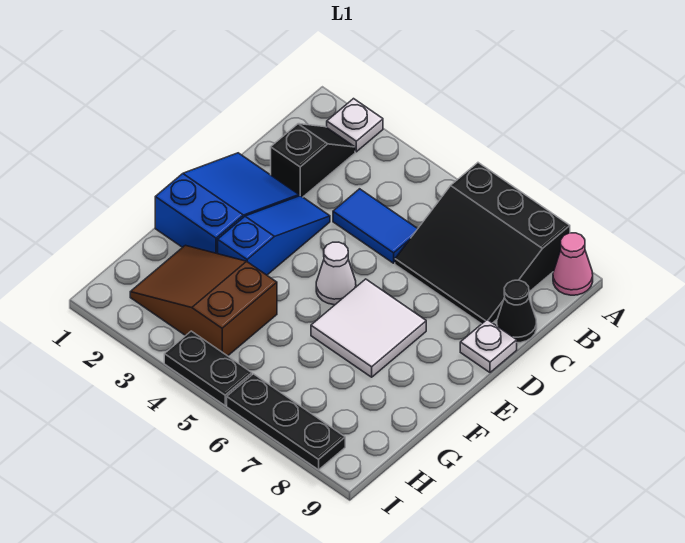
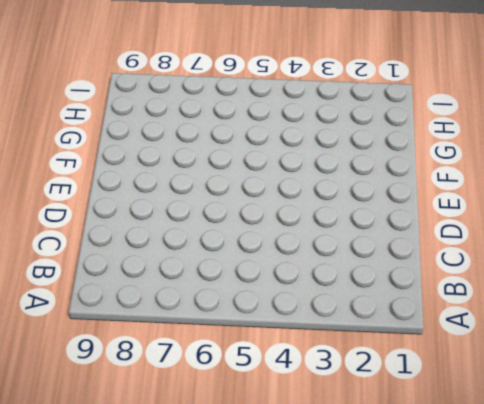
none -> white plate A2 level 1
none -> black slope A6:C8 level 1 top A
none -> pink cone A9 level 1

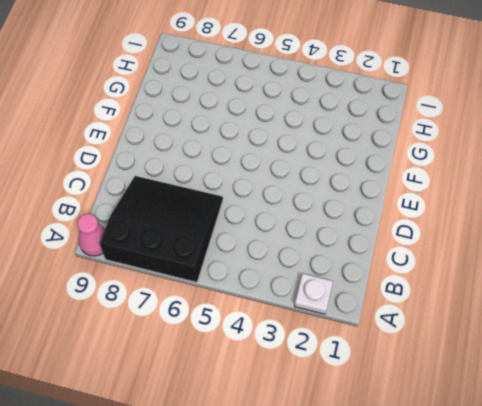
none -> black slope B2:C2 level 1 top C
none -> blue tile C4:C5 level 1
none -> black cone C9 level 1

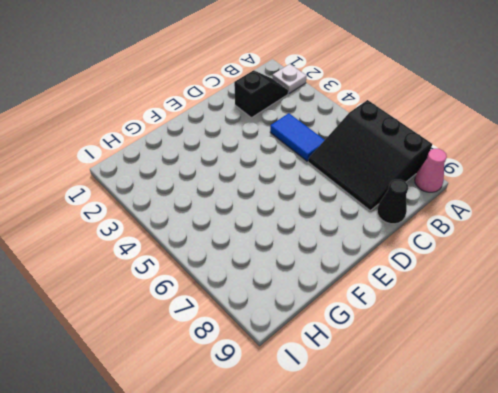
none -> blue slope D1:F2 level 1 top F
none -> blue slope D3:F3 level 1 top F
none -> white plate D9 level 1

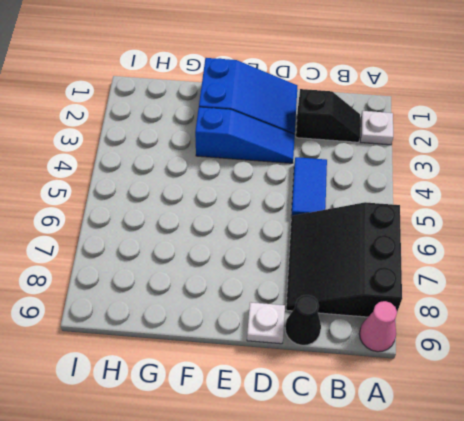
none -> white cone E5 level 1
none -> white tile E6:F7 level 1
none -> brown slope G2:H4 level 1 top 4

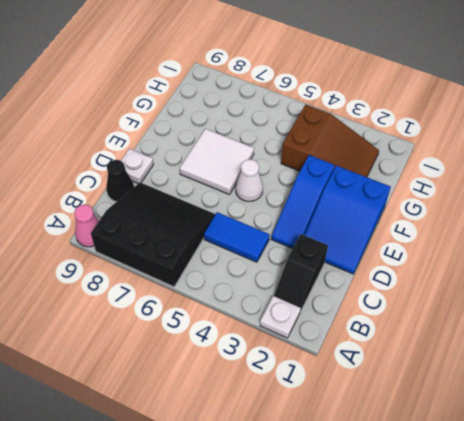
none -> black plate I4:I5 level 1
none -> black plate I6:I8 level 1

